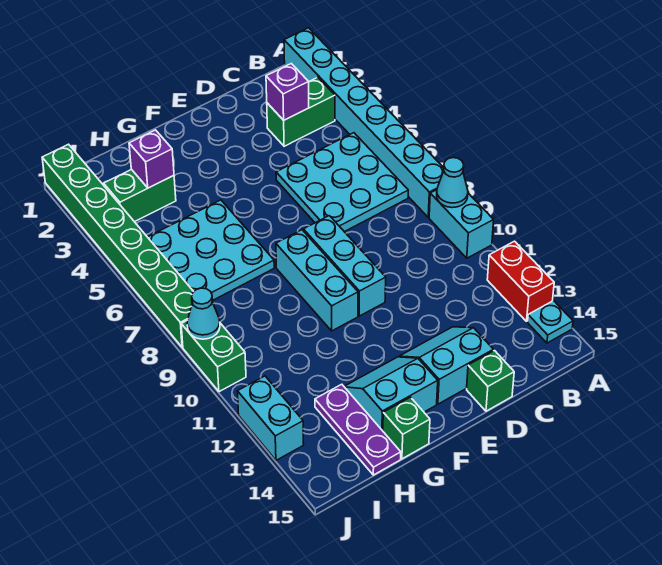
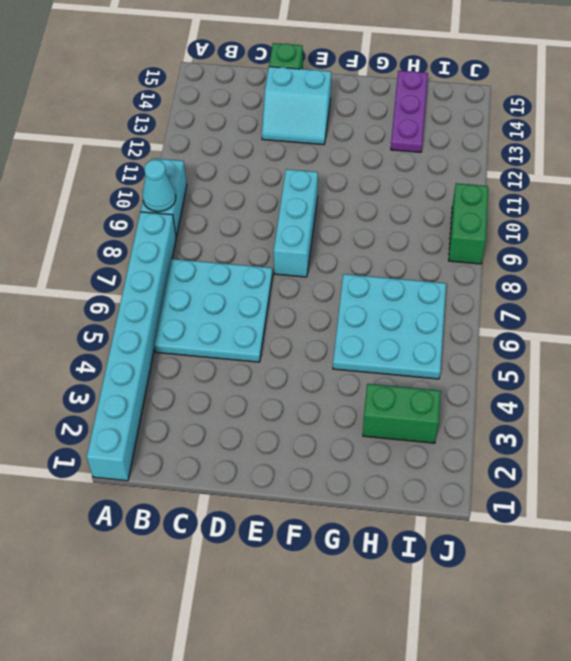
none -> red brick A12:A13 level 1
none -> cyan plate A14 level 1
none -> green brick B3:C3 level 1

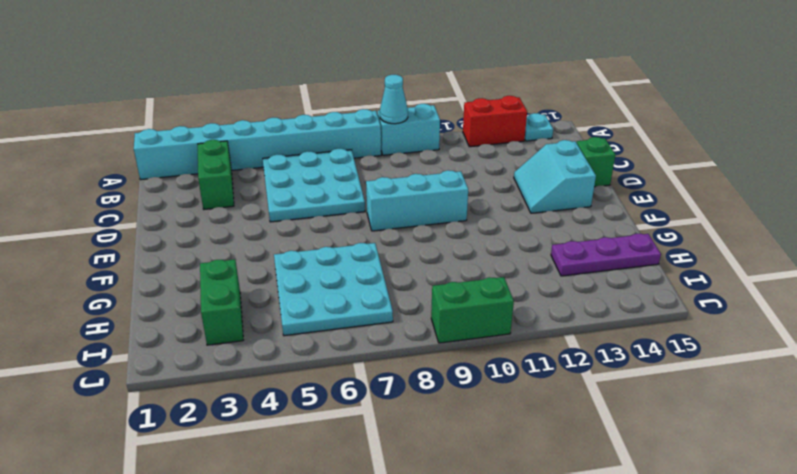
none -> cyan brick F8:F10 level 1
none -> cyan slope F13:G14 level 1 top 14
none -> green brick G15 level 1

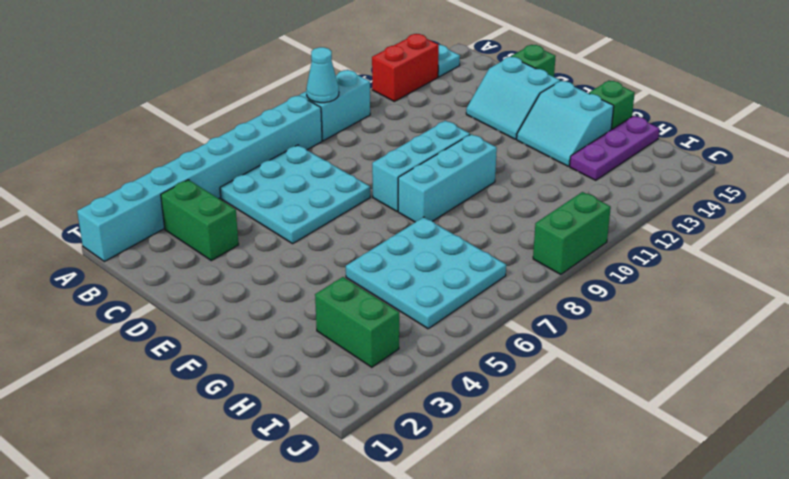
none -> green brick J1:J8 level 1
none -> cyan brick J12:J13 level 1
none -> purple brick C3 level 2

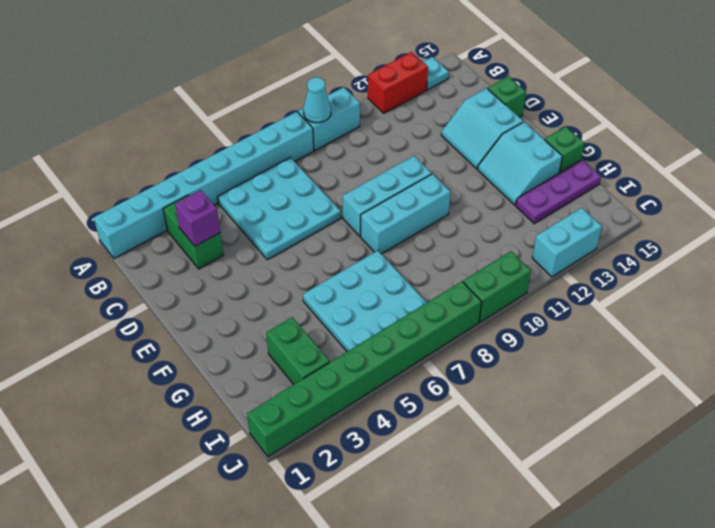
none -> purple brick H3 level 2
none -> cyan cone J9 level 2

